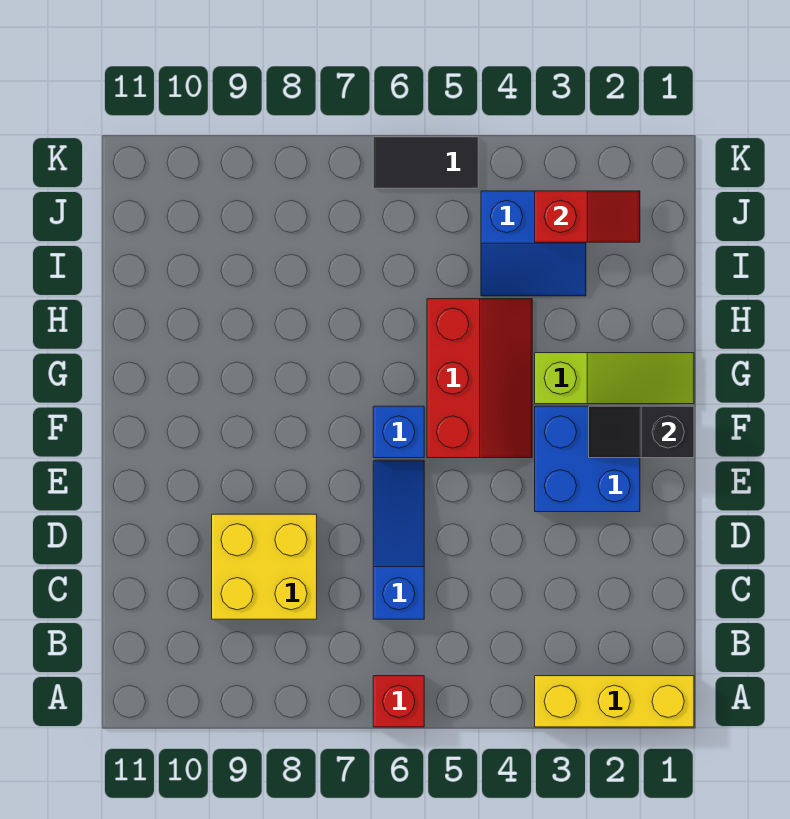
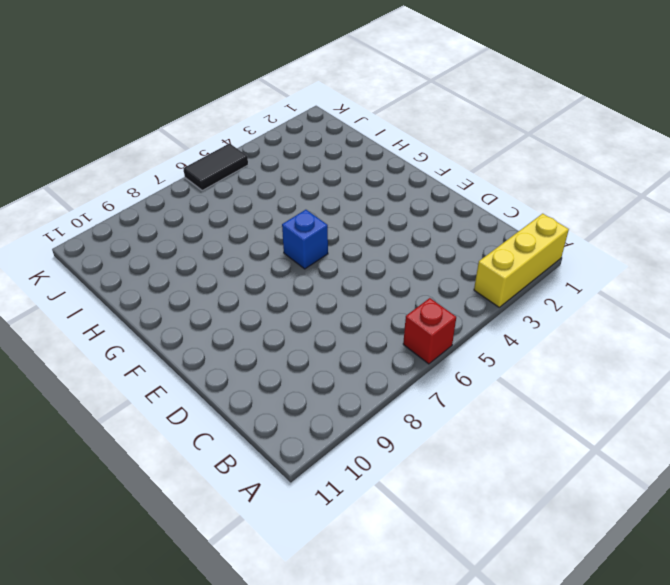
none -> blue slope C6:E6 level 1 top C
none -> yellow brick C8:D9 level 1
none -> blue brick E2:F3 level 1

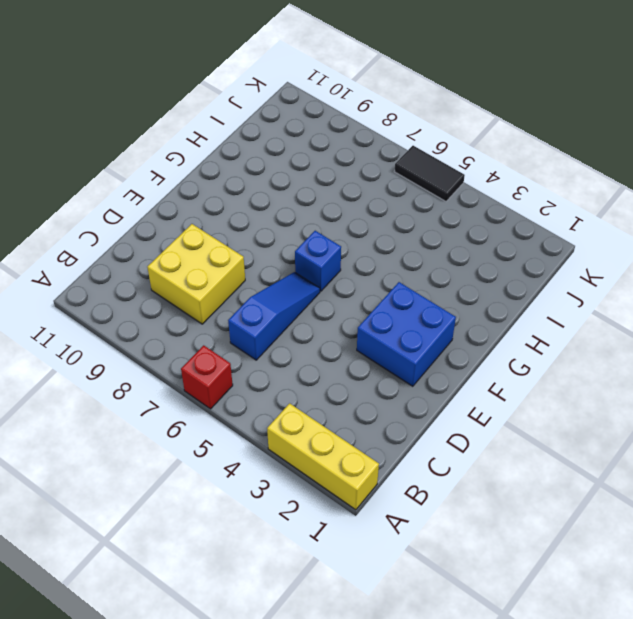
none -> red slope F4:H5 level 1 top 5
none -> lime slope G1:G3 level 1 top 3
none -> blue slope I3:J4 level 1 top J

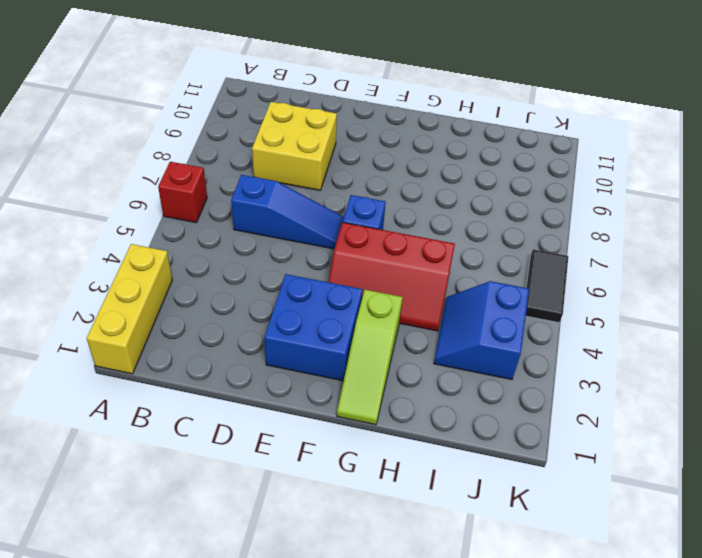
none -> black slope F1:F2 level 2 top 1
none -> red slope J2:J3 level 2 top 3

